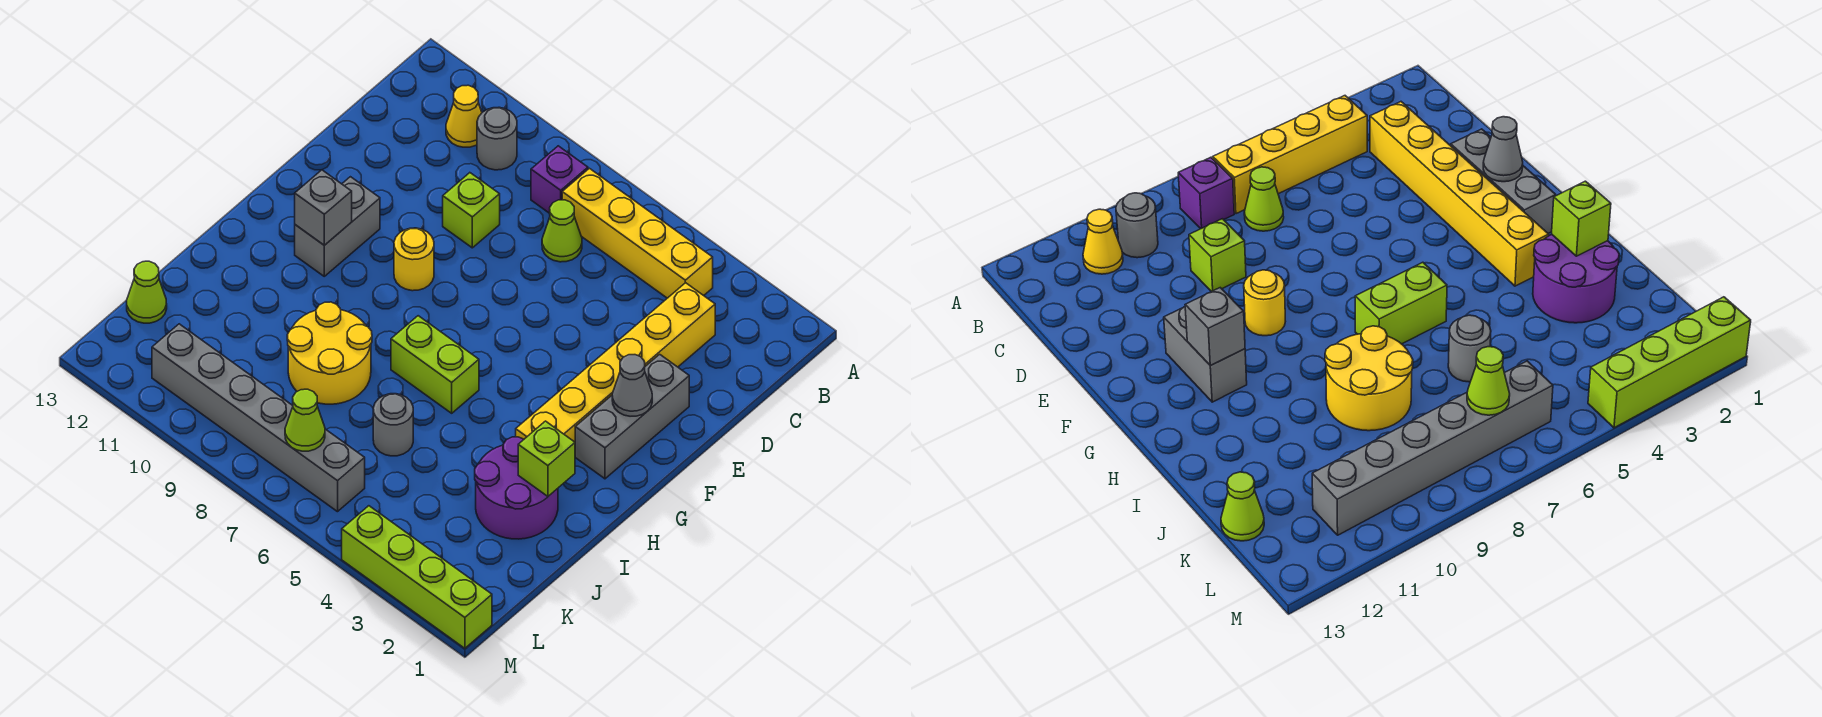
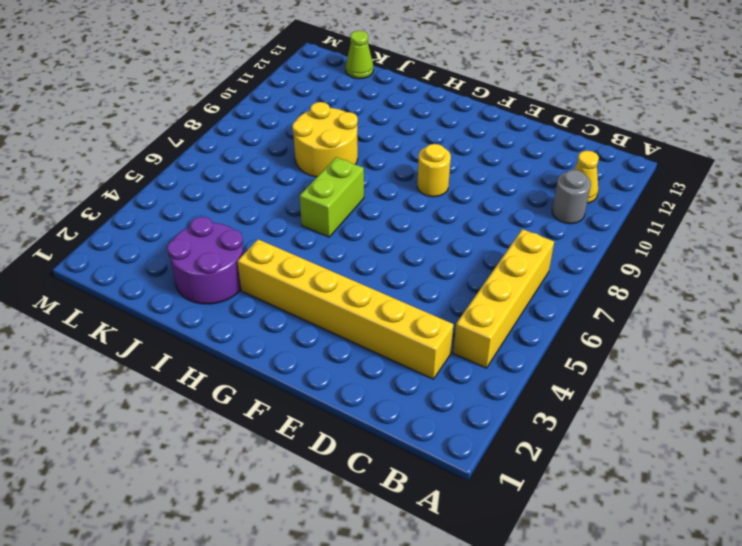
none -> purple brick B8 level 1
none -> lime cone C7 level 1
none -> lime brick D9 level 1

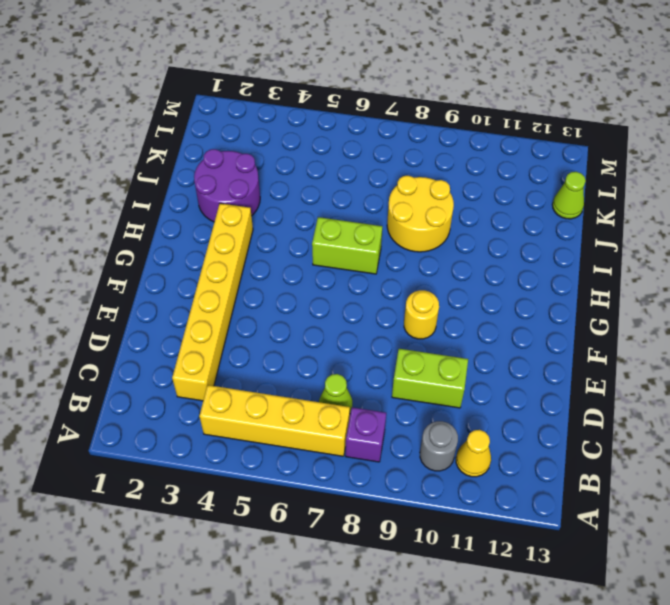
lime brick D9:D10 level 1 -> lime brick D9 level 1
none -> grey brick E2:G2 level 1
none -> grey brick F11:G11 level 1
none -> grey round brick J6 level 1

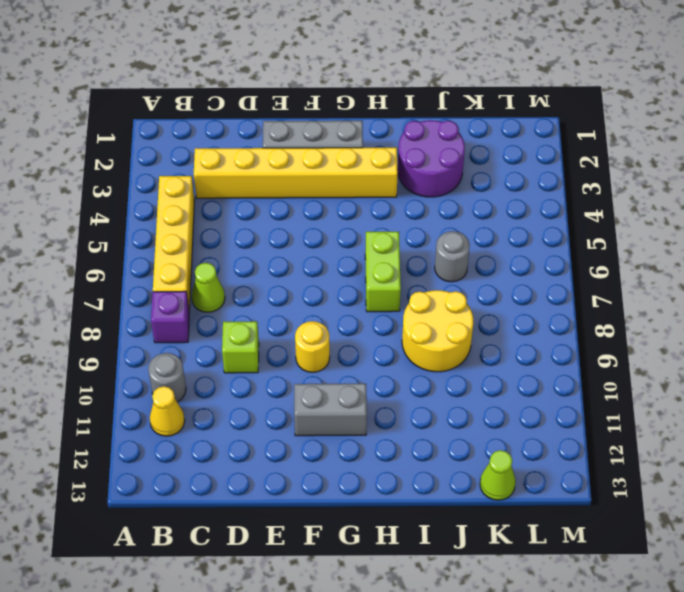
none -> grey brick L6:L11 level 1
none -> lime brick M1:M4 level 1
none -> grey cone F2 level 2

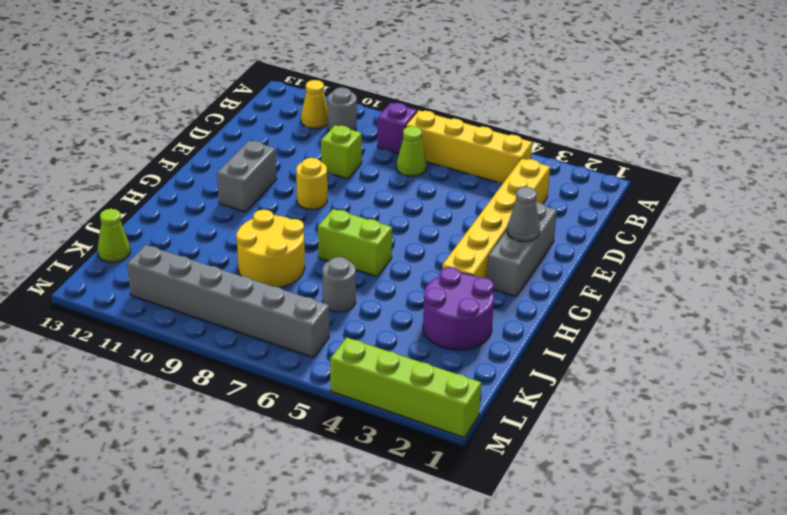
none -> grey brick G11 level 2
none -> lime brick I2 level 2
none -> lime cone L7 level 2

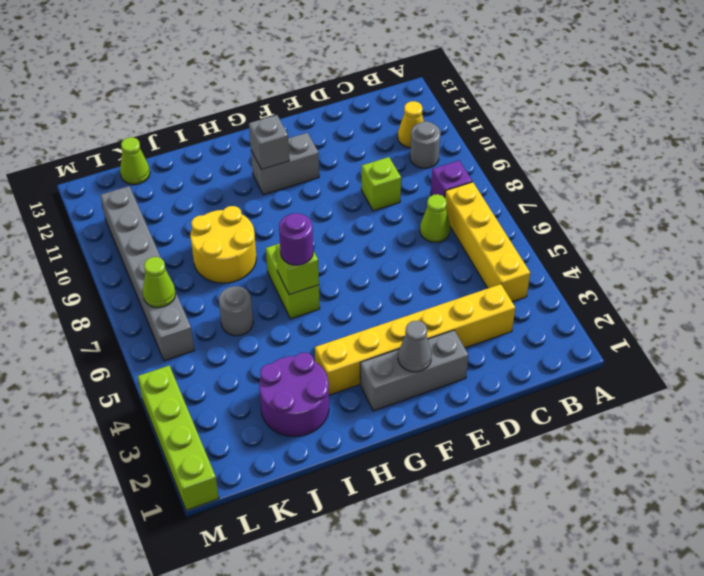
lime brick H6 level 2 -> lime brick I2 level 2
purple round brick H6 level 3 -> none
none -> yellow round brick F9 level 1

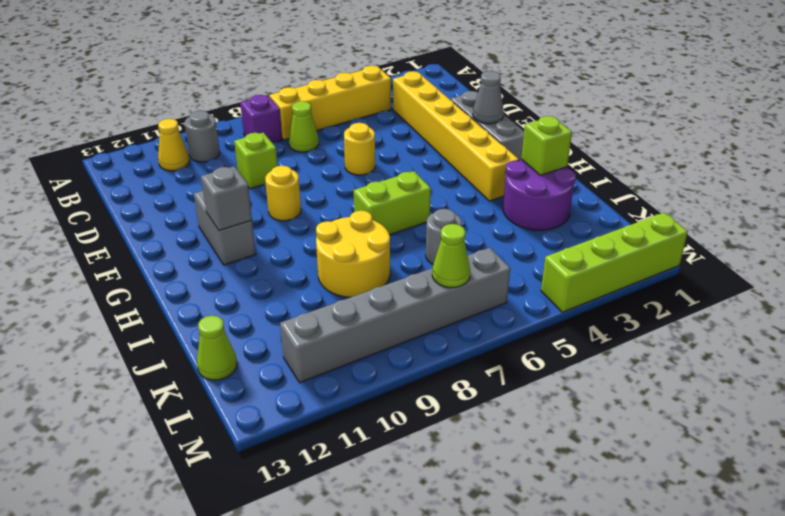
yellow round brick E6 level 1 -> none

